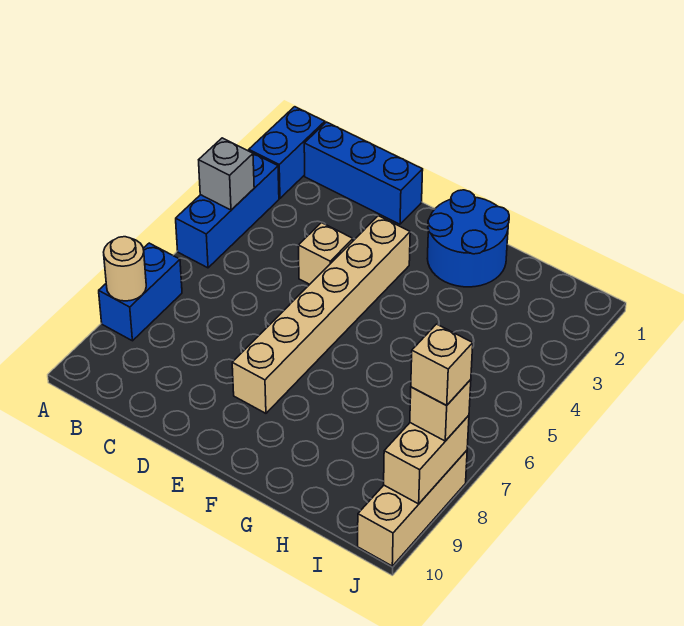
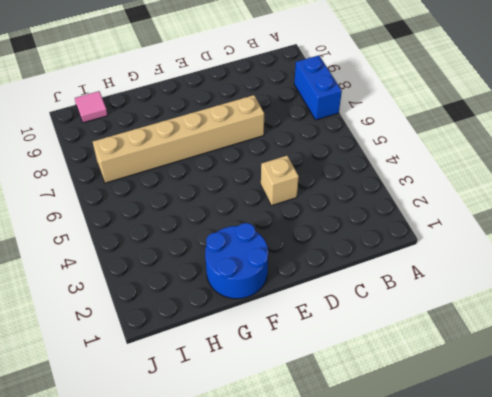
tan brick D7:I7 level 1 -> tan brick E3:E8 level 1
pink tile I10 level 1 -> none
none -> blue brick A1:A2 level 1
none -> blue brick A3:A5 level 1
none -> blue brick B1:D1 level 1

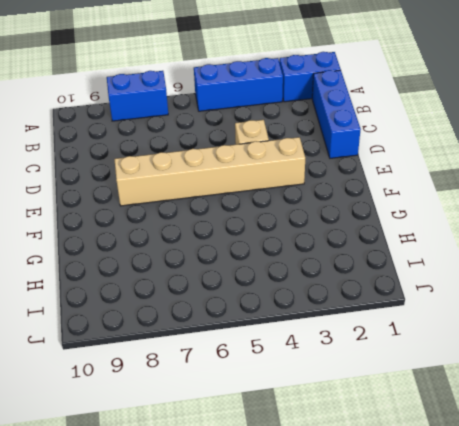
none -> blue round brick F1:G2 level 1
none -> tan brick J8:J10 level 1
none -> grey brick A4 level 2

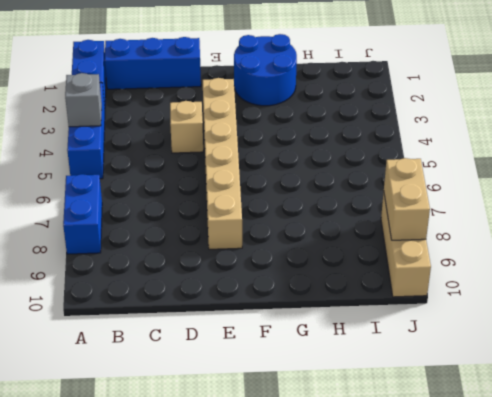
none -> tan round brick A8 level 2
none -> tan brick J8 level 3
none -> tan brick J8 level 4

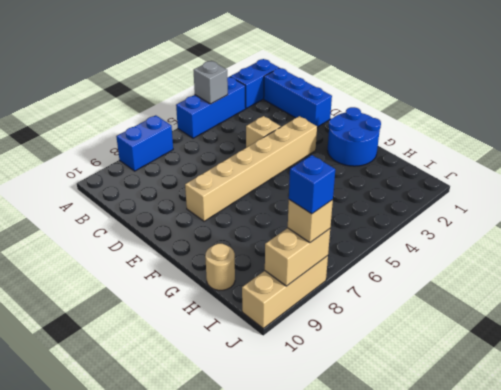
tan round brick H10 level 1 -> tan round brick A8 level 2
blue brick J8 level 4 -> tan brick J8 level 4

